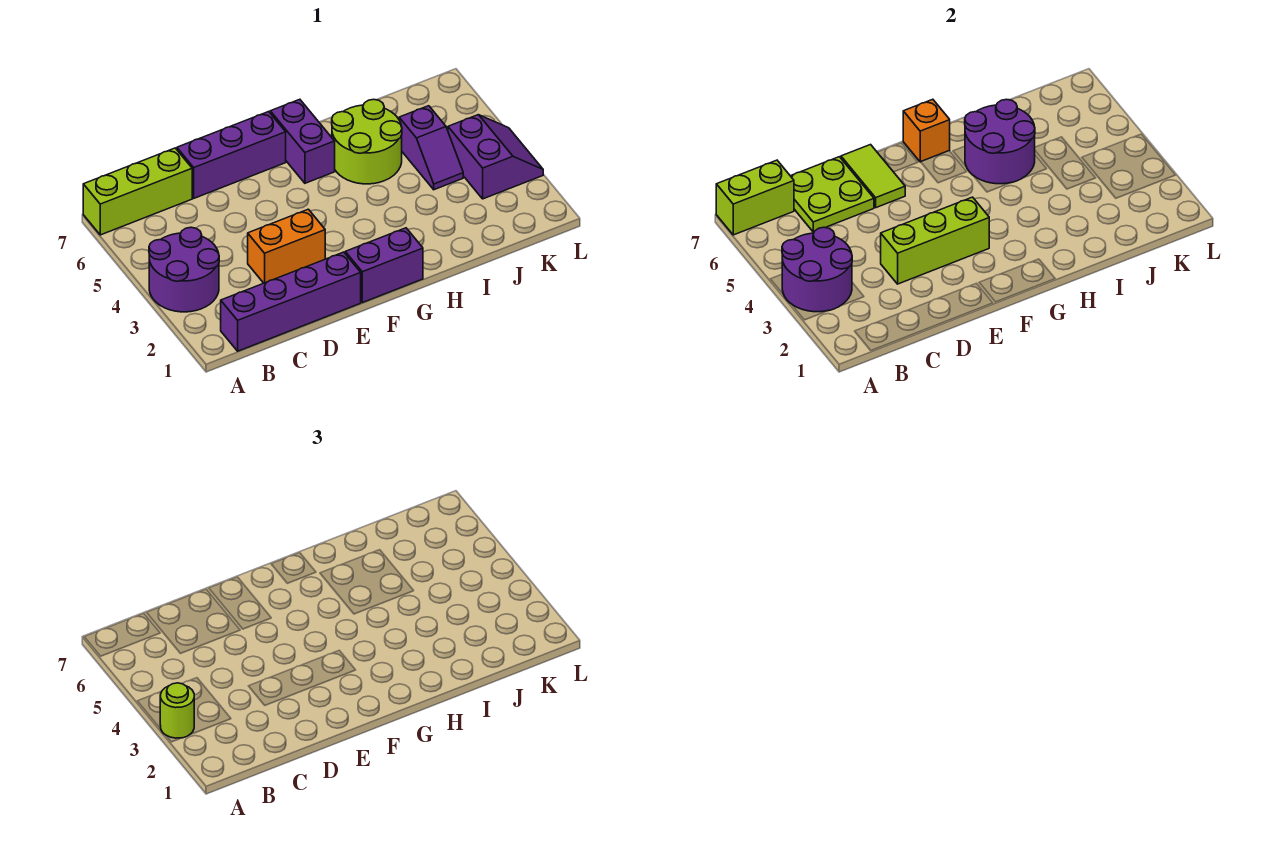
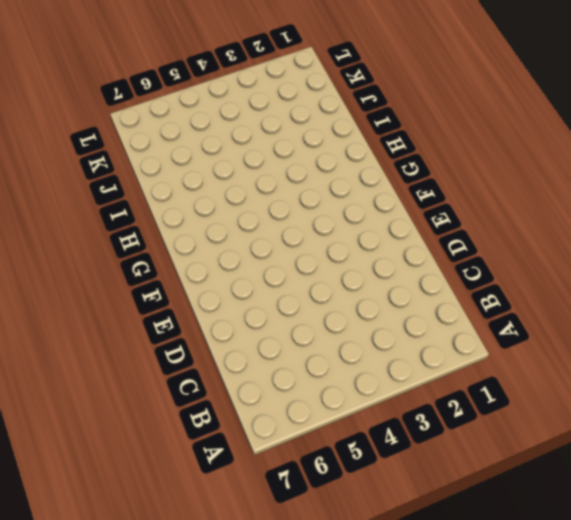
none -> purple round brick A3:B4 level 1
none -> lime brick A7:C7 level 1
none -> purple brick B1:E1 level 1

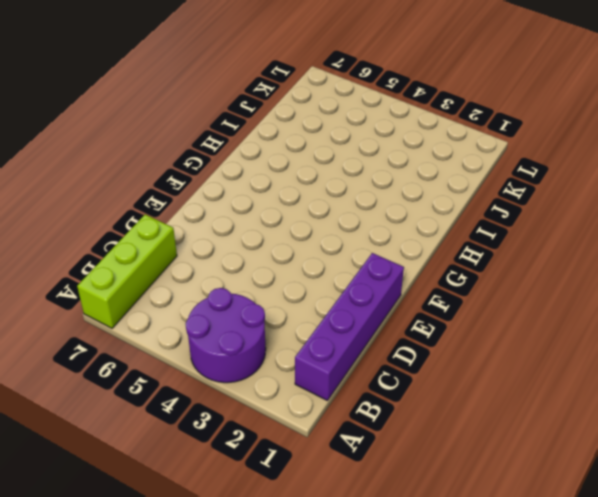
none -> orange brick D3:E3 level 1
none -> purple brick D7:F7 level 1
none -> purple brick F1:G1 level 1

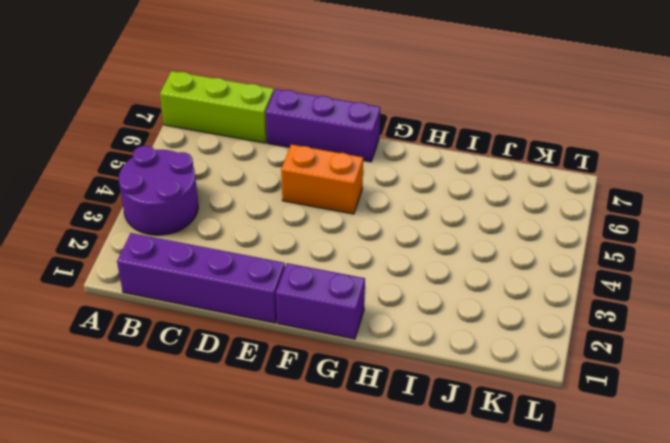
orange brick E5:F5 level 1 -> orange brick D3:E3 level 1
none -> purple brick G6:G7 level 1
none -> lime round brick H5:I6 level 1
none -> purple slope J4:J5 level 1 top 5

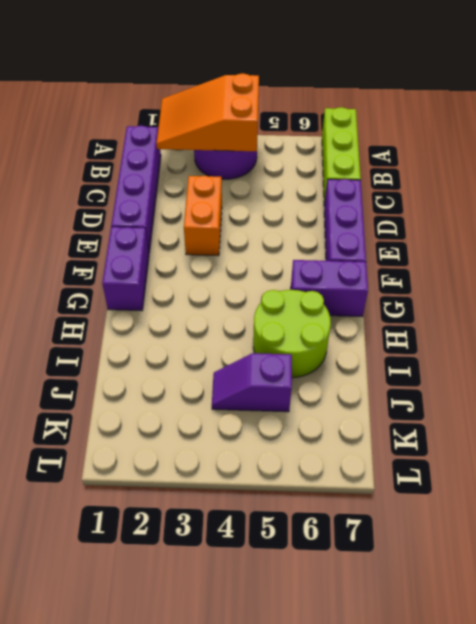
orange slope A2:B4 level 2 top 4 -> purple round brick A3:B4 level 2
none -> purple slope K3:L4 level 1 top K
none -> lime brick A7:B7 level 2
none -> lime plate C6:D7 level 2

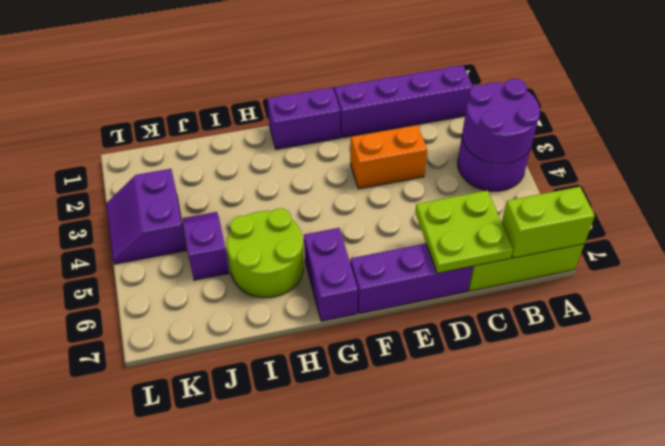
none -> lime brick D3:F3 level 2
none -> lime tile E6:E7 level 2
none -> orange brick G7 level 2

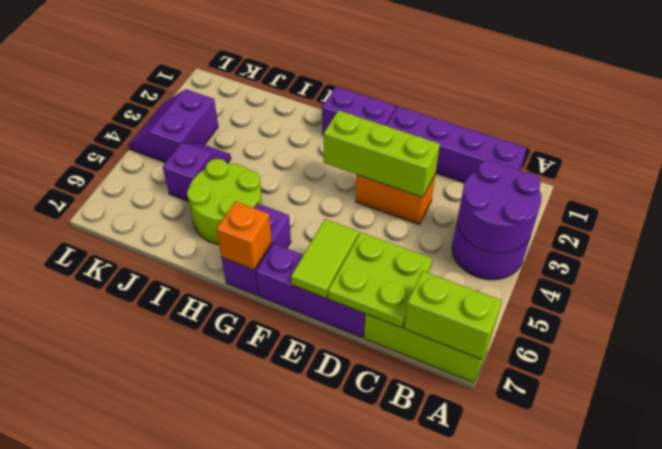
none -> purple round brick H5:I6 level 2
none -> lime round brick A3 level 3

